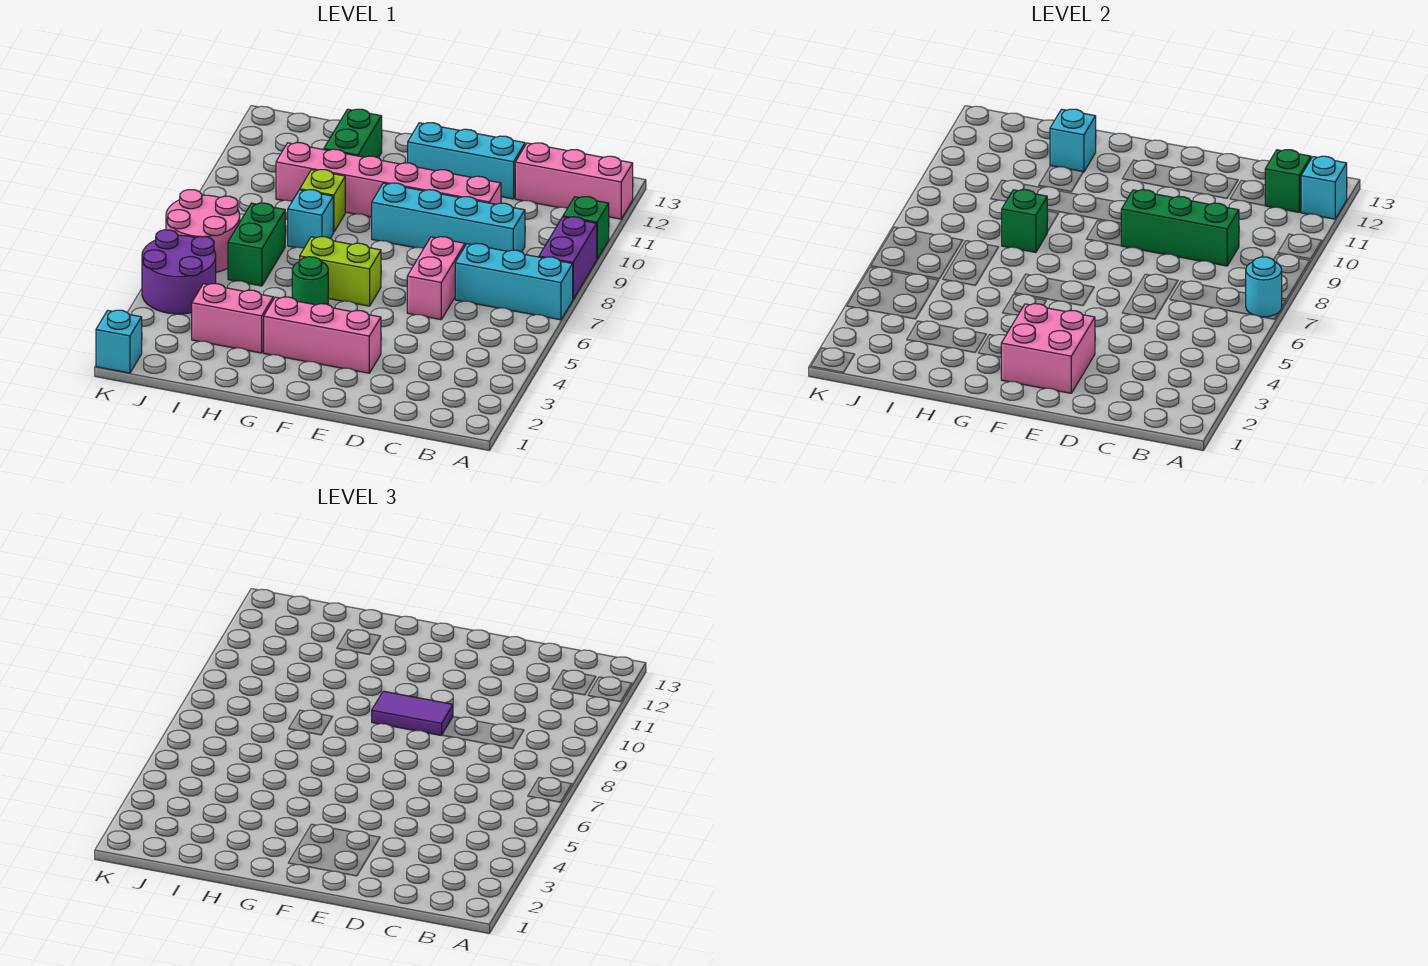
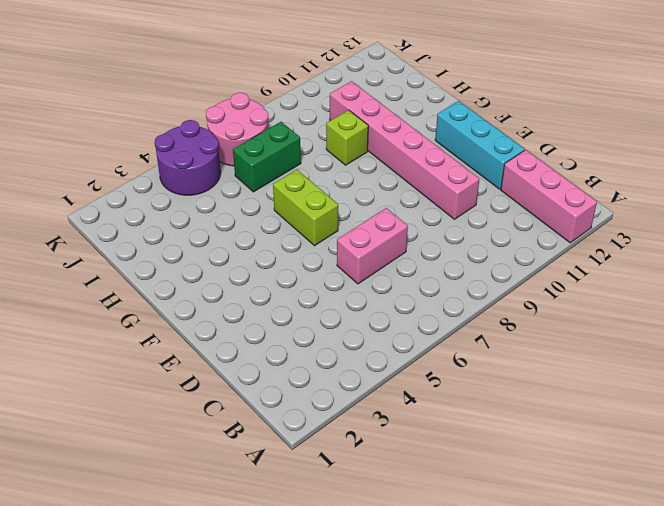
none -> cyan brick A7:C7 level 1
none -> purple brick A8:A9 level 1
none -> green brick A10 level 1

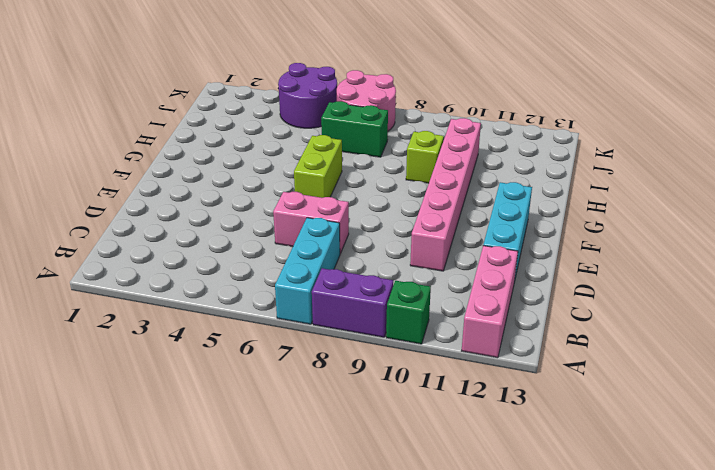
none -> cyan brick C9:F9 level 1
none -> pink brick E3:G3 level 1
none -> green round brick G5 level 1

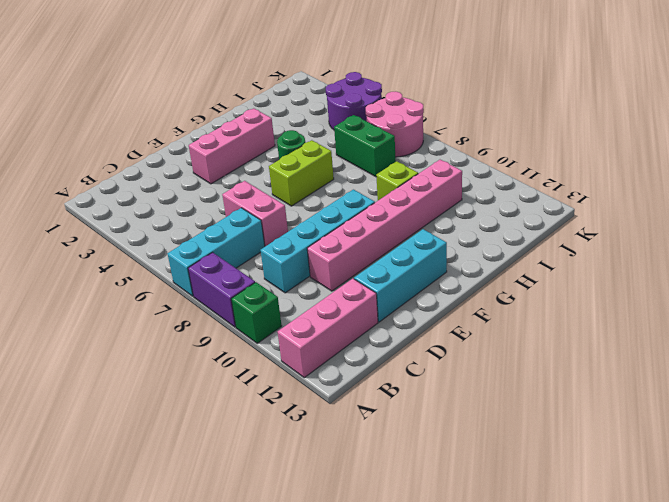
none -> pink brick H3:I3 level 1
none -> cyan brick H8 level 1
none -> green brick H11:H12 level 1

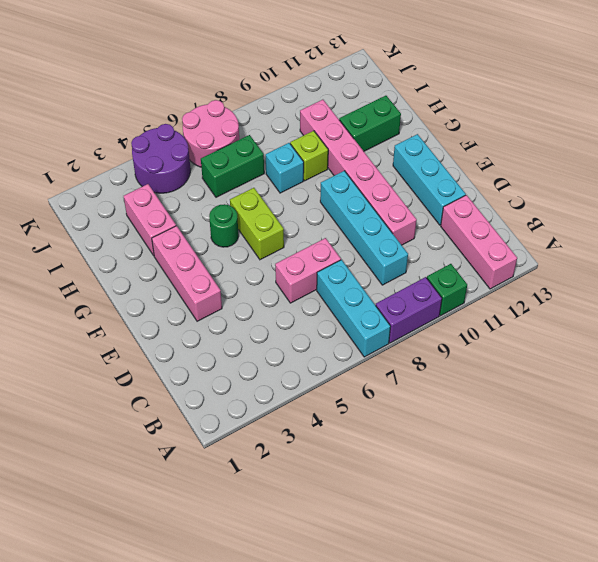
none -> cyan brick K1 level 1
none -> cyan round brick A7 level 2
none -> cyan brick A12 level 2

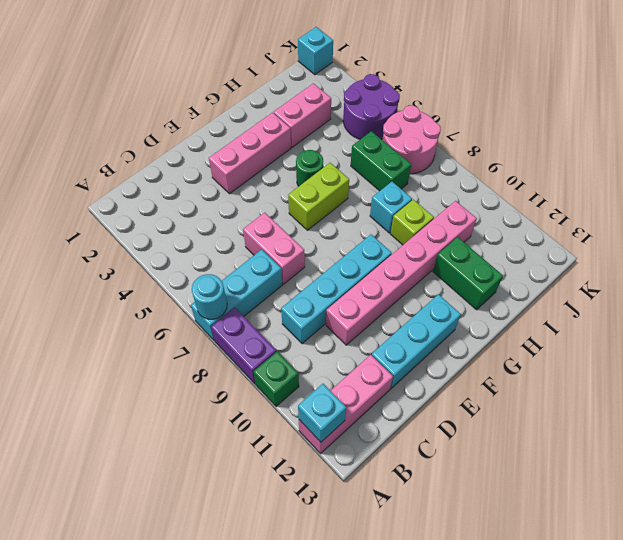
none -> green brick B12 level 2
none -> green brick C9:E9 level 2
none -> pink brick E2:F3 level 2

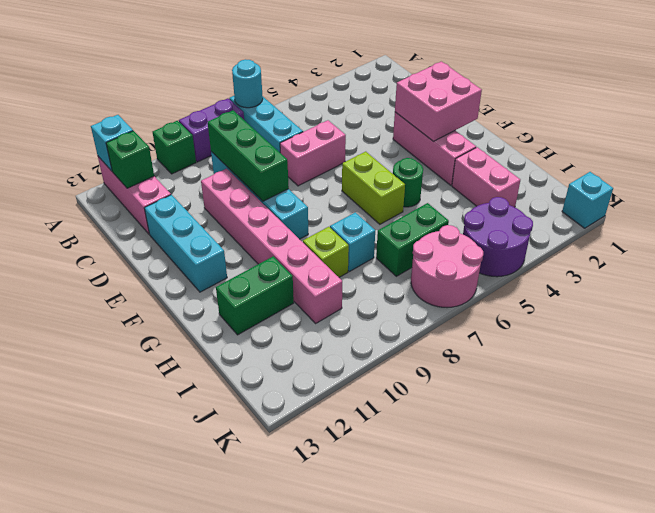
none -> green brick H8 level 2
none -> cyan brick H12 level 2
none -> purple tile E9:F9 level 3

